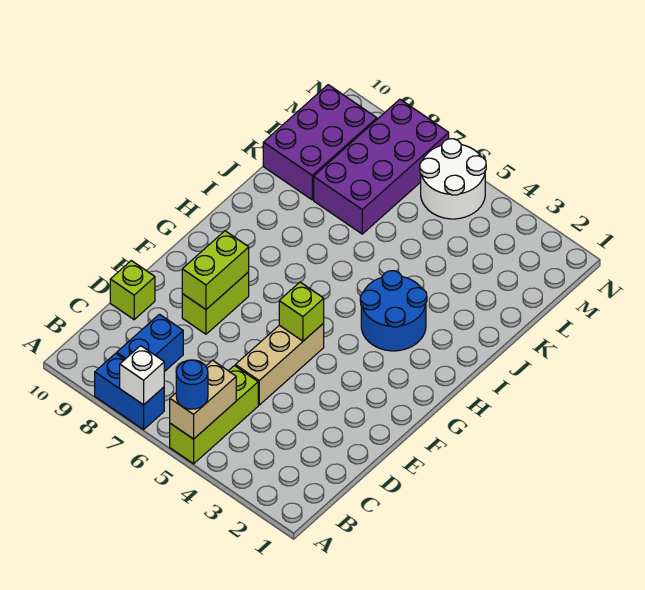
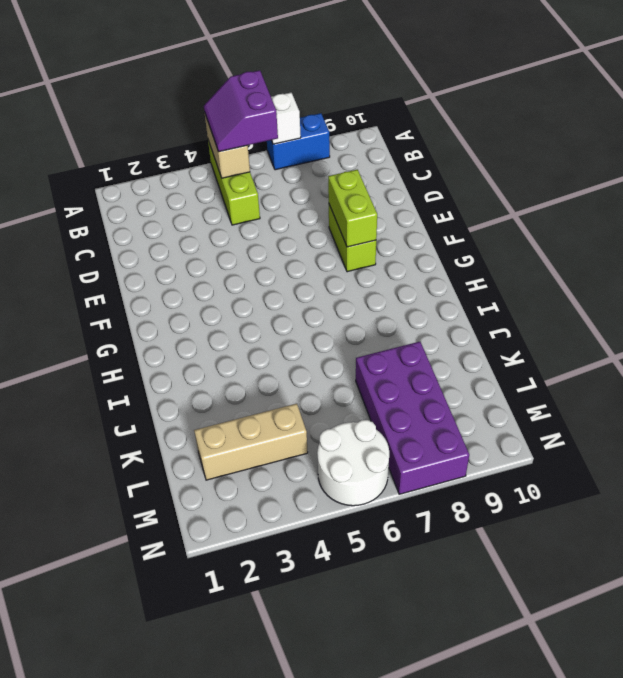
purple slope A5:B6 level 3 top 6 -> blue round brick A5 level 3
tan brick L2:L4 level 1 -> tan brick D5:F5 level 1
none -> blue brick B8:C8 level 1
none -> lime brick D10 level 1
none -> blue round brick H3:I4 level 1

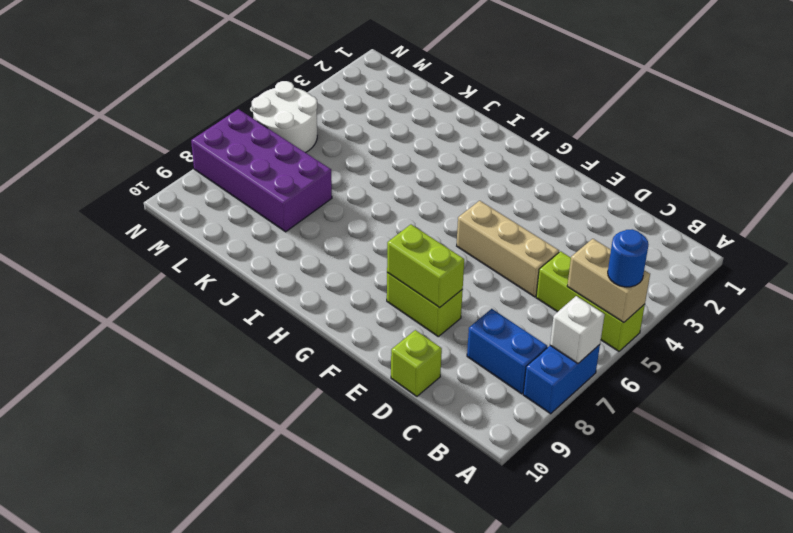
none -> blue round brick H3:I4 level 1
none -> purple brick K9:M10 level 1
none -> lime brick F5 level 2

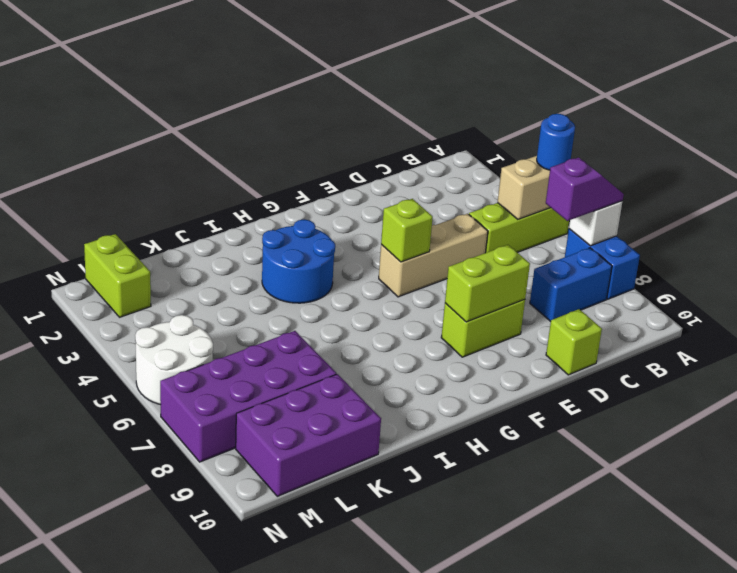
purple slope A7:B7 level 3 top B -> none
lime brick M1:M2 level 1 -> none

